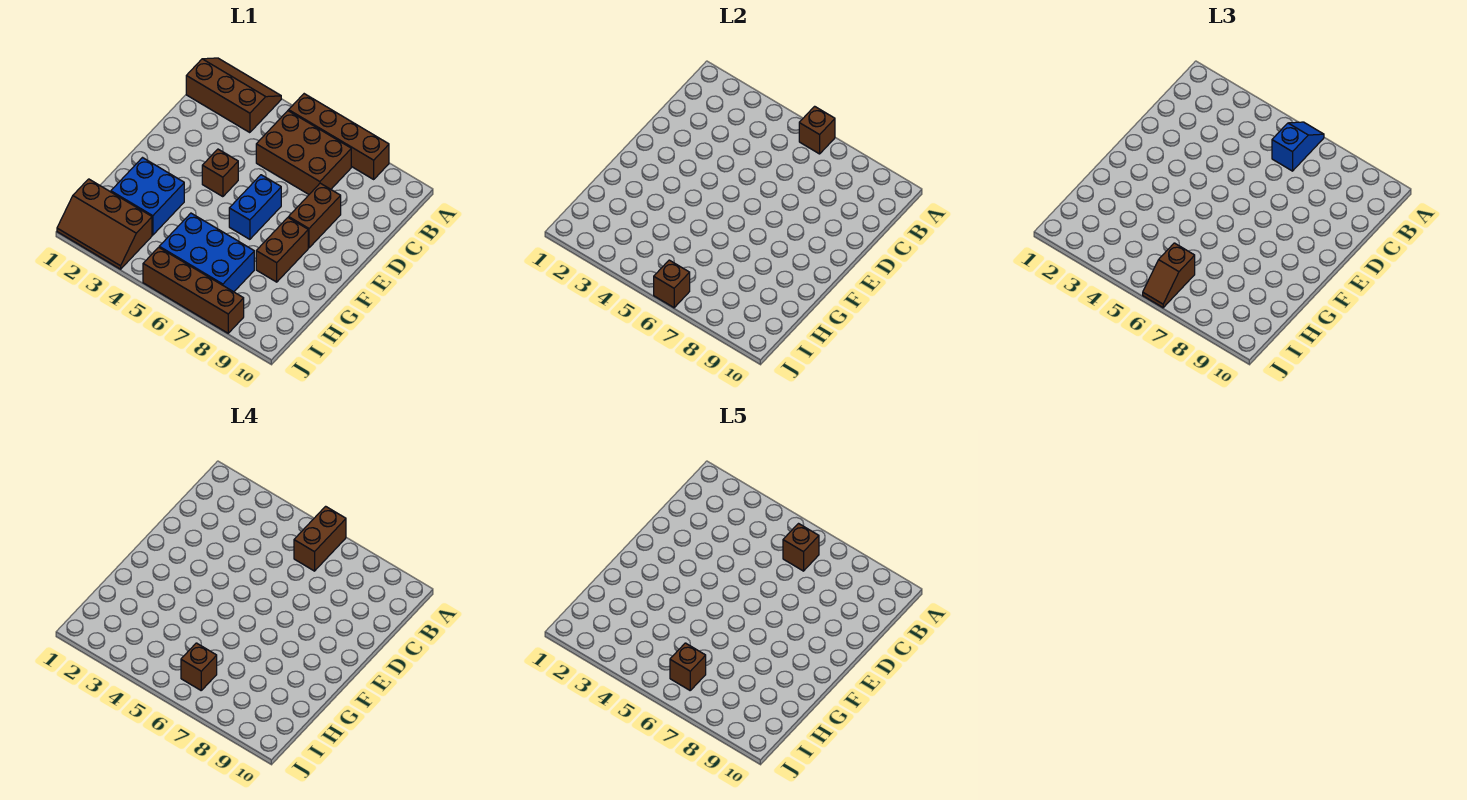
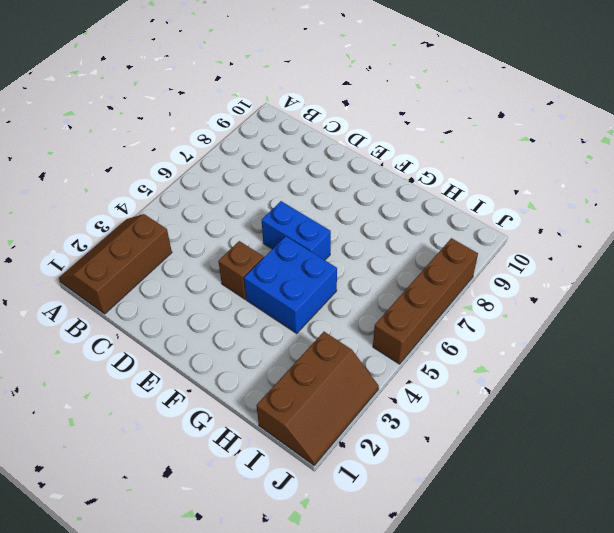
blue brick F4:G5 level 1 -> blue brick G2:H3 level 1
none -> brown brick A5:A8 level 1
none -> brown brick B5:C7 level 1
none -> brown brick D8:E8 level 1

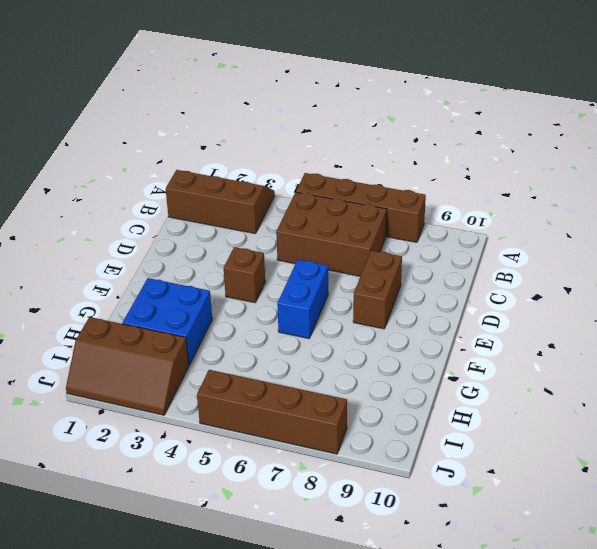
none -> brown brick F8:G8 level 1
none -> blue brick H5:I7 level 1
none -> brown brick A6 level 2

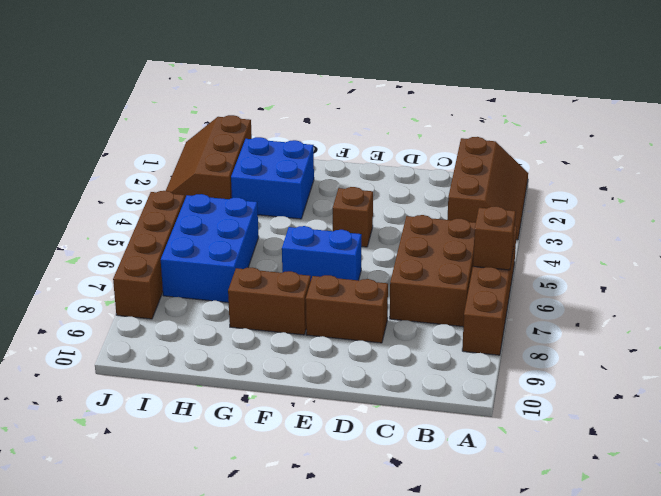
none -> brown brick J6 level 2
none -> blue slope A6:B6 level 3 top B
none -> brown slope I6:J6 level 3 top I

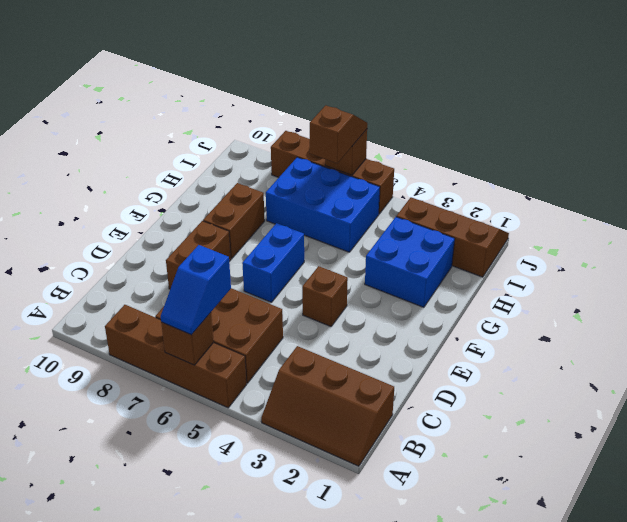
none -> brown brick A6:B6 level 4
none -> brown brick I6 level 4
none -> brown brick B6 level 5

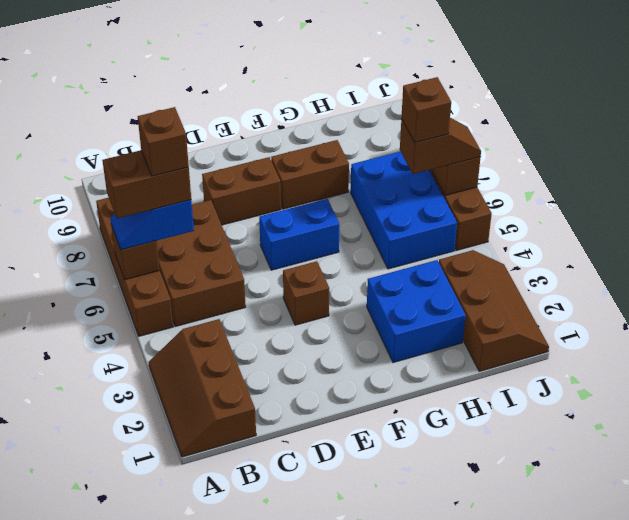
none -> brown brick I6 level 5

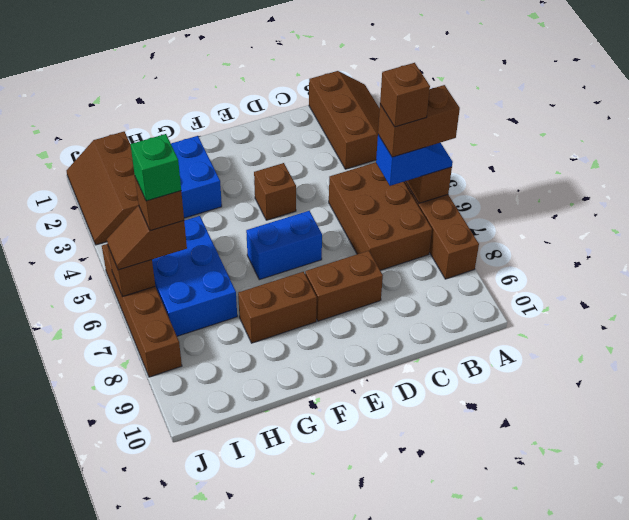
green brick I6 level 5 -> brown brick I6 level 5

